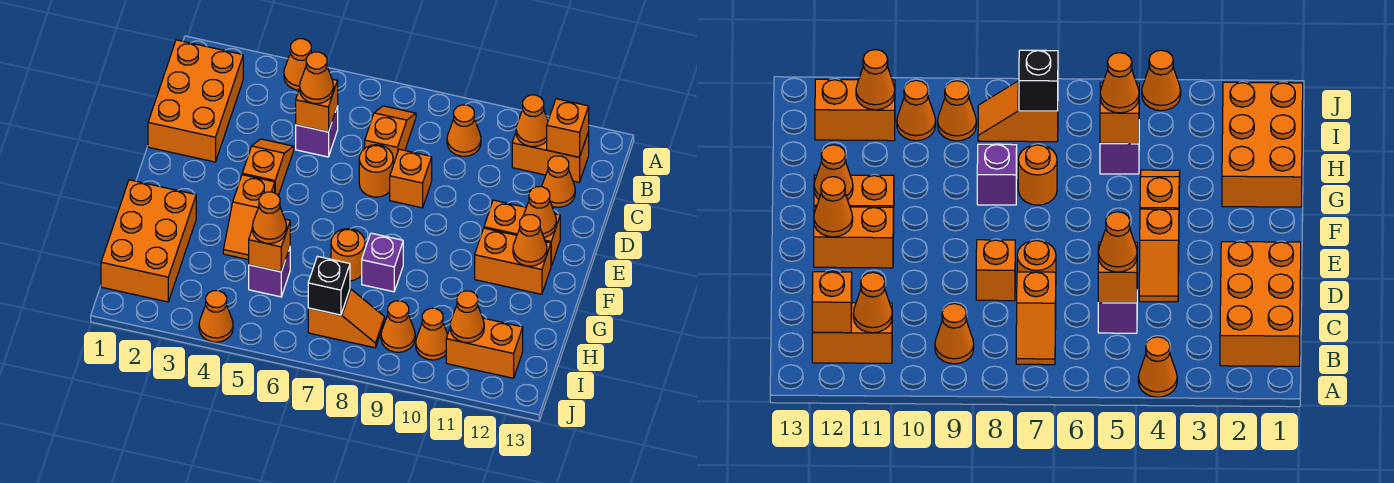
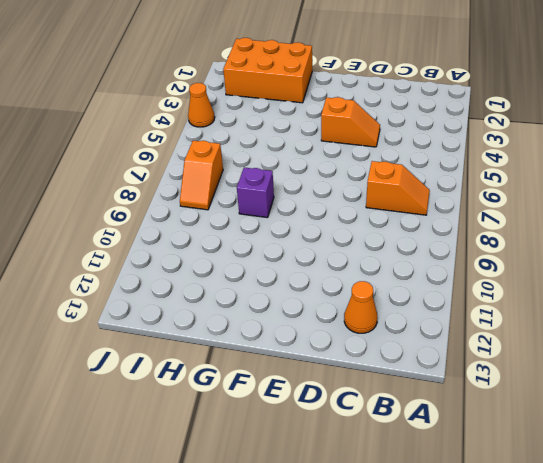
none -> orange cone A4 level 1
none -> orange brick B1:D2 level 1
none -> orange cone B9 level 1
none -> orange brick B11:B12 level 1

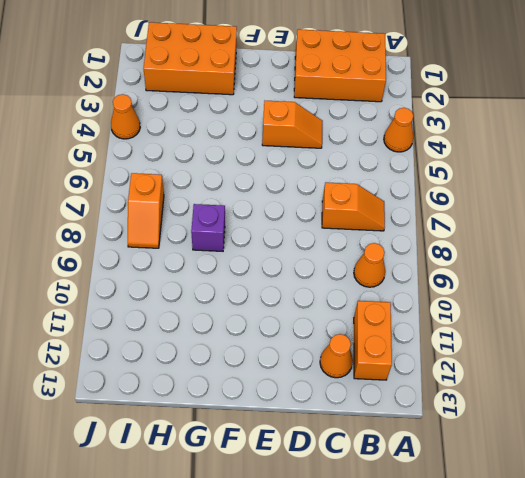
none -> purple brick C5 level 1
none -> orange round brick D7 level 1
none -> orange brick D8 level 1
none -> orange brick E11:E12 level 1

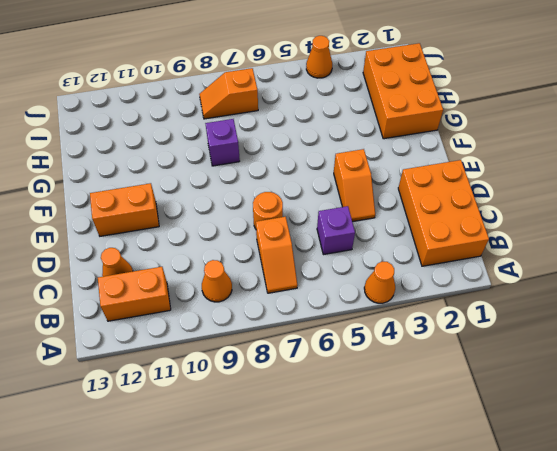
none -> orange brick D8 level 1
none -> orange slope F4:G4 level 1 top F
none -> orange brick F11:F12 level 1
none -> orange round brick G7 level 1

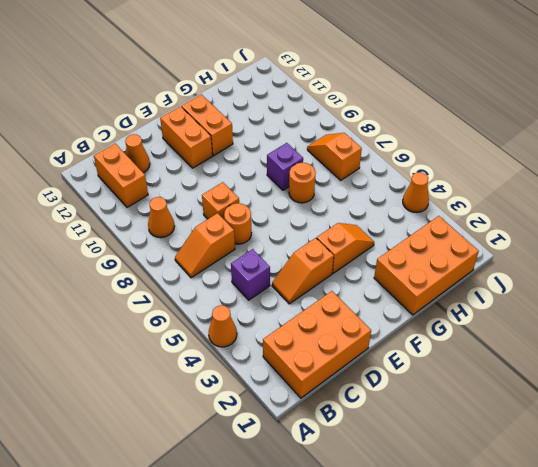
none -> purple brick H5 level 1
none -> orange cone I9 level 1
none -> orange cone I10 level 1
none -> orange brick I11:I12 level 1

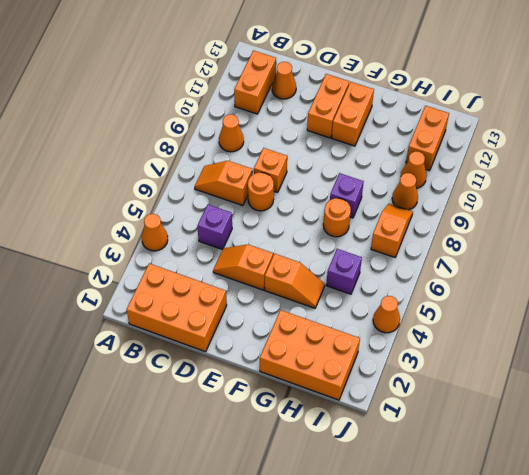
none -> orange cone B11 level 2
none -> orange brick B12 level 2
none -> orange brick C5 level 2
none -> orange cone E12 level 2

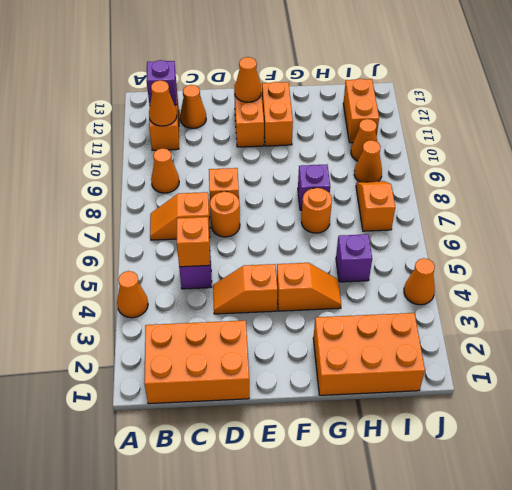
purple brick B12 level 2 -> orange brick B12 level 2
none -> orange cone F12 level 2
none -> orange brick H5 level 2
none -> black brick I7 level 2
none -> orange cone I11 level 2

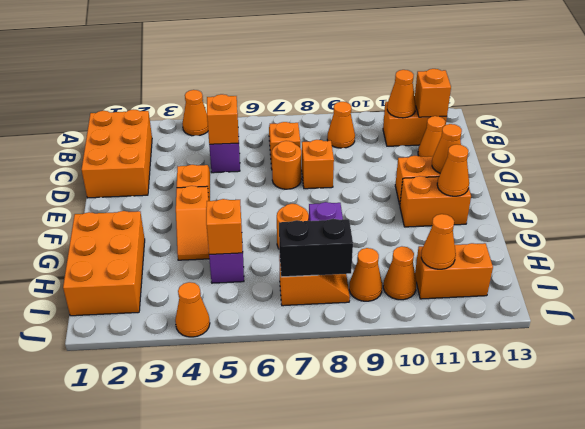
black brick I7:I8 level 2 -> black brick I7 level 2
none -> orange cone C5 level 3
none -> orange cone H5 level 3

